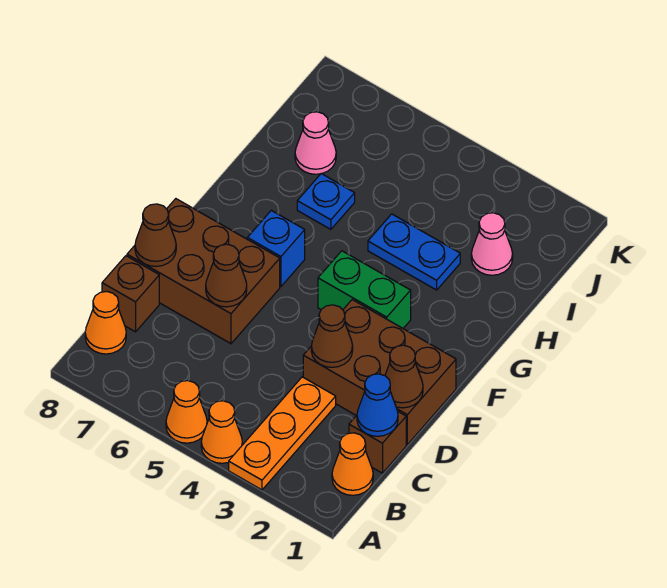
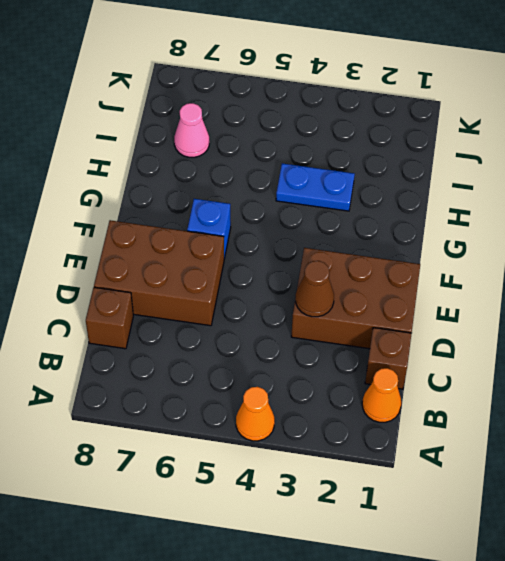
none -> orange plate A3:C3 level 1
none -> orange cone A5 level 1
none -> orange cone B8 level 1

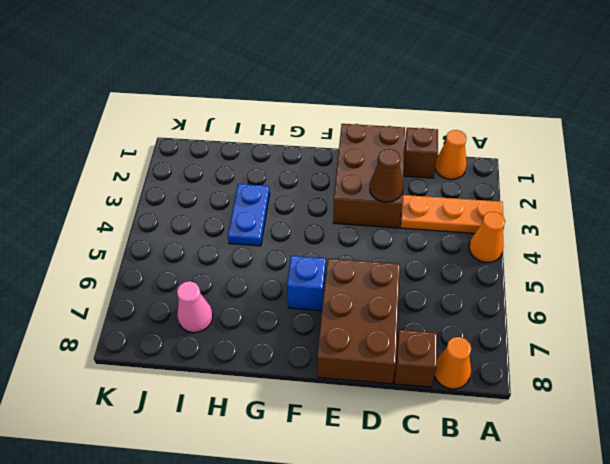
none -> orange cone A5 level 1
none -> green brick F3:F4 level 1
none -> blue plate H6 level 1

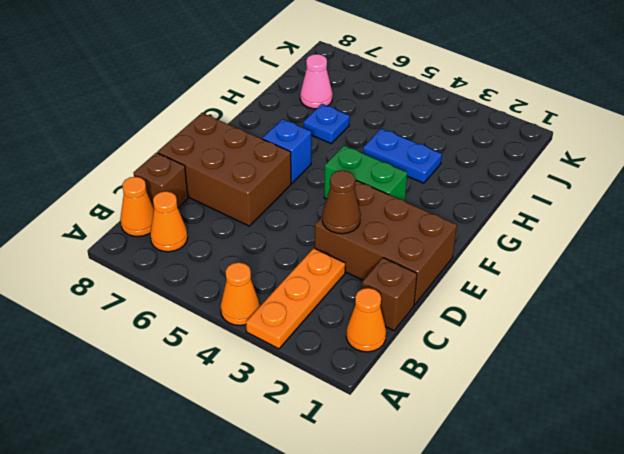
orange cone B7 level 1 -> orange cone A5 level 1
none -> pink cone I2 level 1
none -> blue cone C1 level 2
none -> brown cone D1 level 2

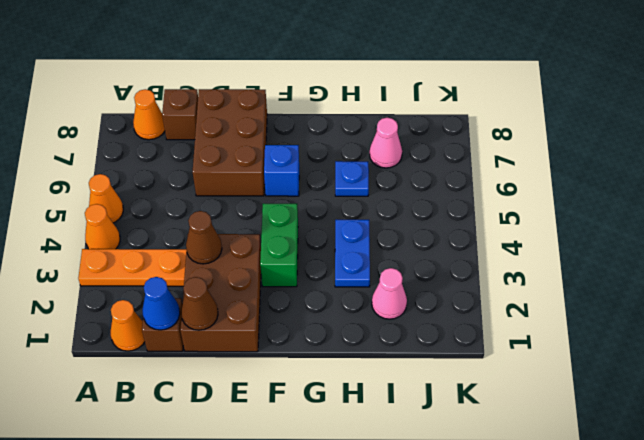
none -> brown cone D6 level 2
none -> brown cone D8 level 2

